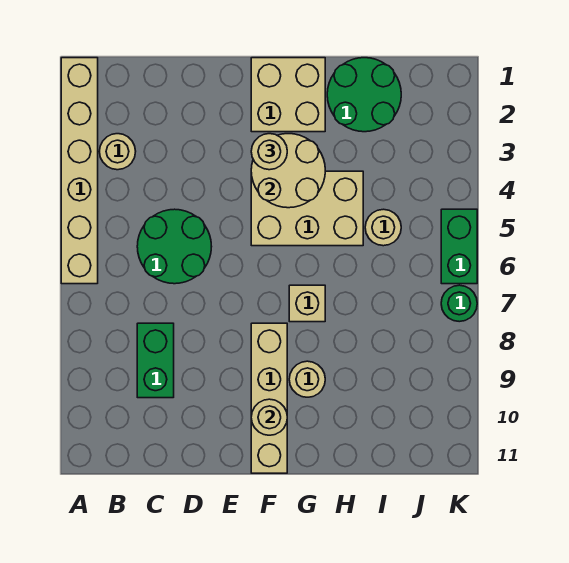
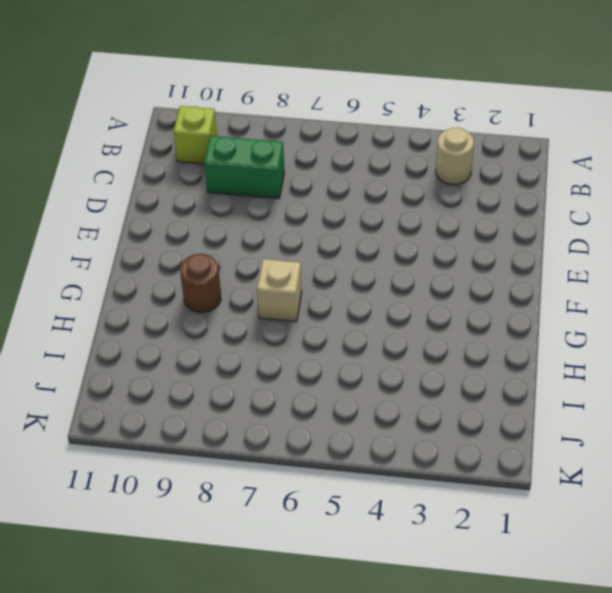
lime brick B10 level 1 -> none
brown round brick G9 level 1 -> tan round brick G9 level 1
none -> tan brick A1:A6 level 1
none -> green round brick C5:D6 level 1
none -> tan brick F1:G2 level 1

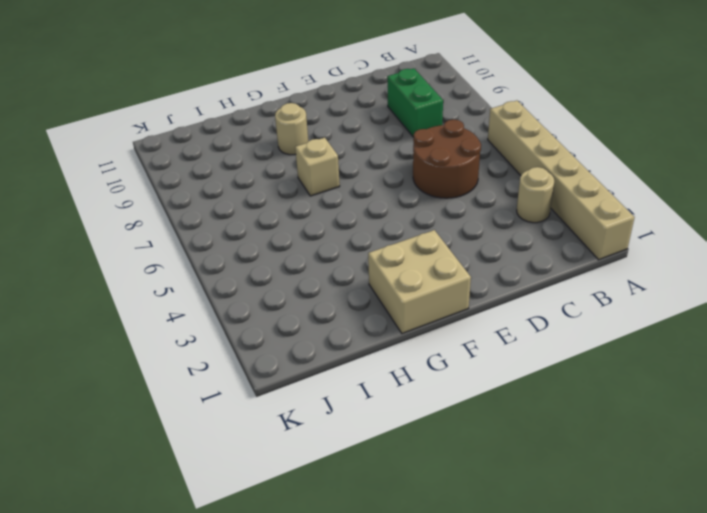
brown round brick C5:D6 level 1 -> green round brick C5:D6 level 1
none -> tan brick F4:H5 level 1
none -> tan brick F8:F11 level 1
none -> green round brick H1:I2 level 1

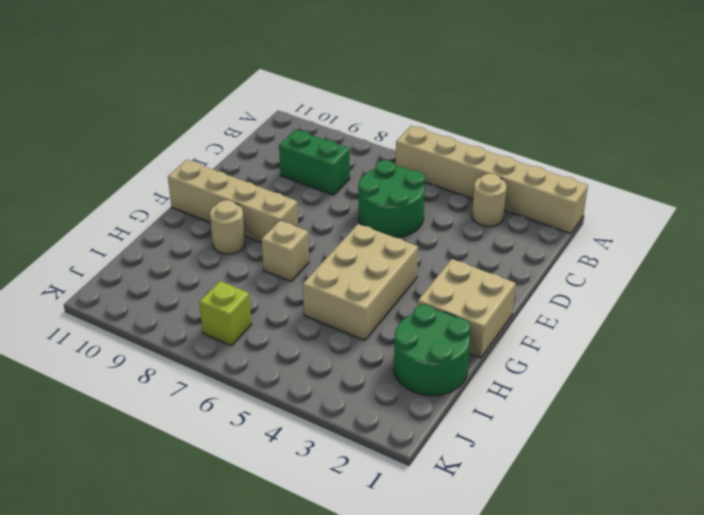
lime brick J7 level 1 -> none
none -> tan round brick I5 level 1
none -> green brick K5:K6 level 1
none -> green round brick K7 level 1

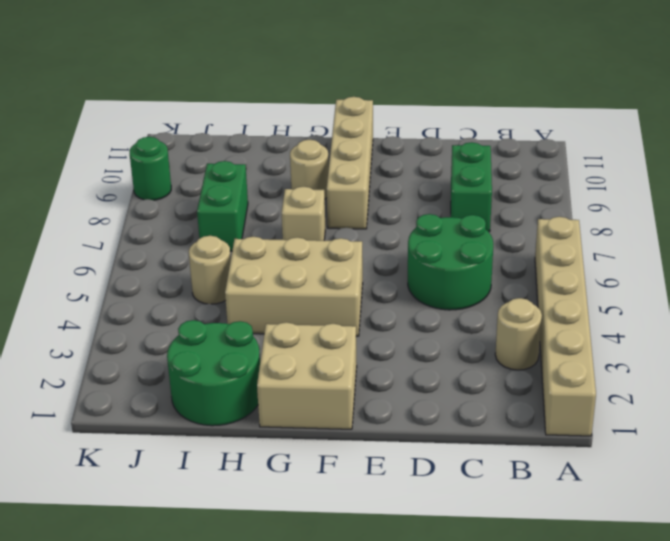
green brick I7:I8 level 1 -> green brick K5:K6 level 1
green round brick K9 level 1 -> green round brick K7 level 1
none -> tan round brick F3:G4 level 2
none -> tan round brick F10 level 2
none -> tan round brick F3 level 3

